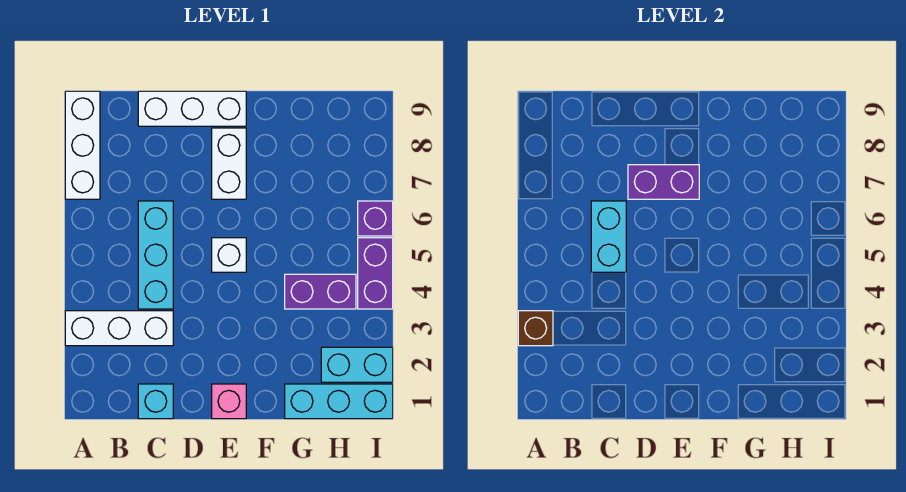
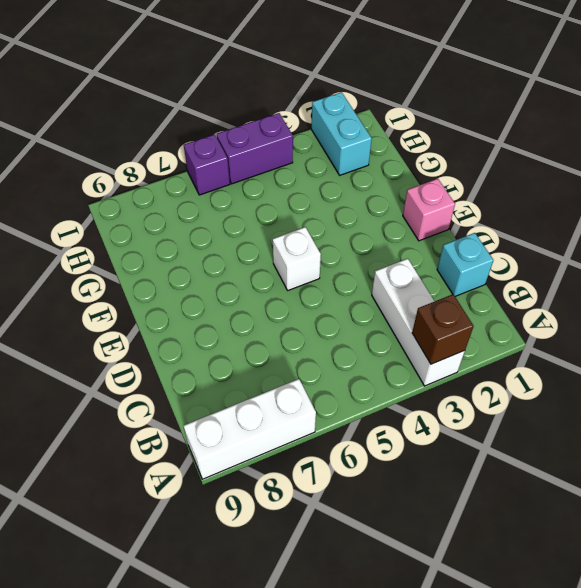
none -> cyan brick C4:C6 level 1
none -> white brick C9:E9 level 1
none -> white brick E7:E8 level 1

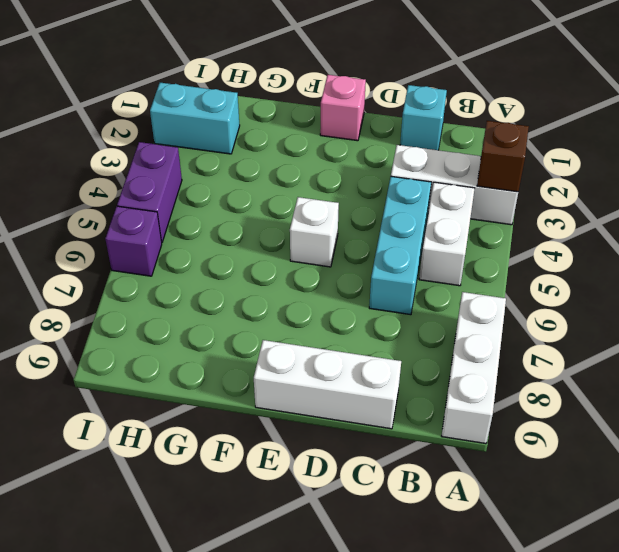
white brick B4:B5 level 1 -> white brick E7:E8 level 1
none -> cyan brick G1:I1 level 1
none -> purple brick G4:H4 level 1
none -> cyan brick C5:C6 level 2

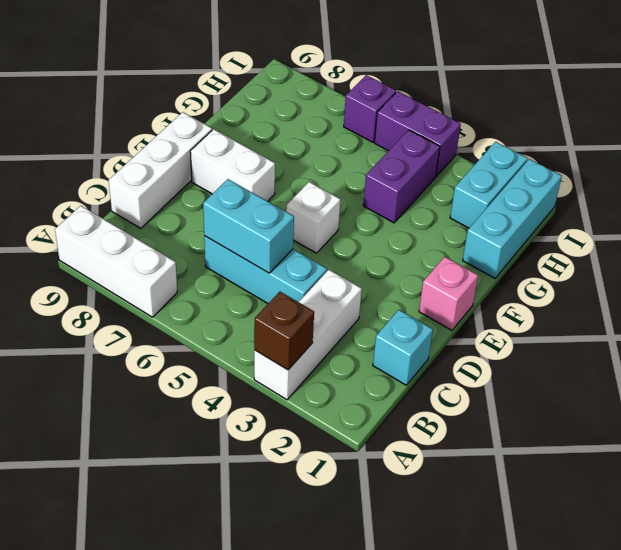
none -> purple brick D7:E7 level 2

